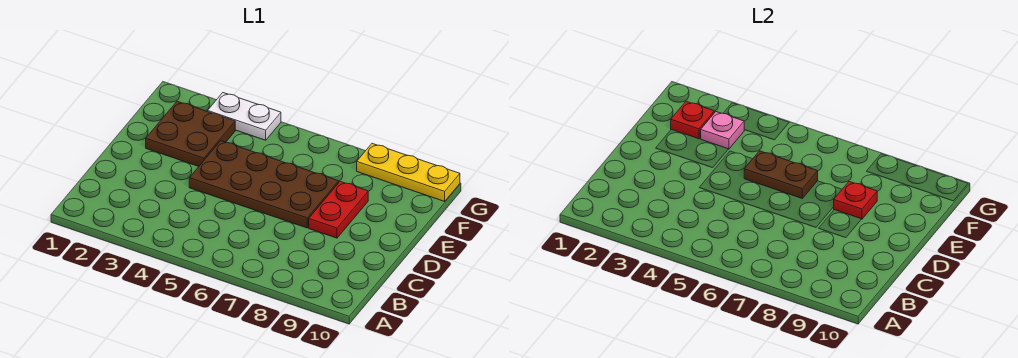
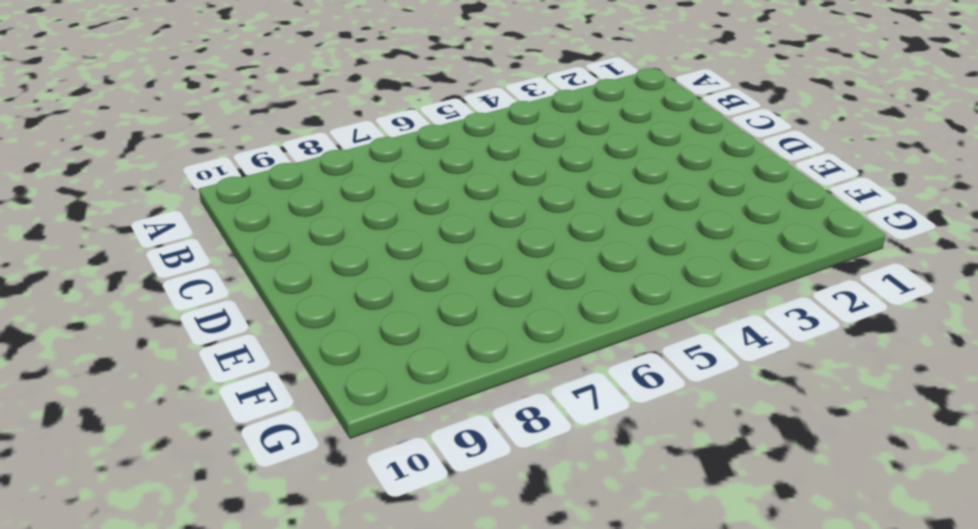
none -> brown plate D4:E7 level 1
none -> red plate D8:E8 level 1

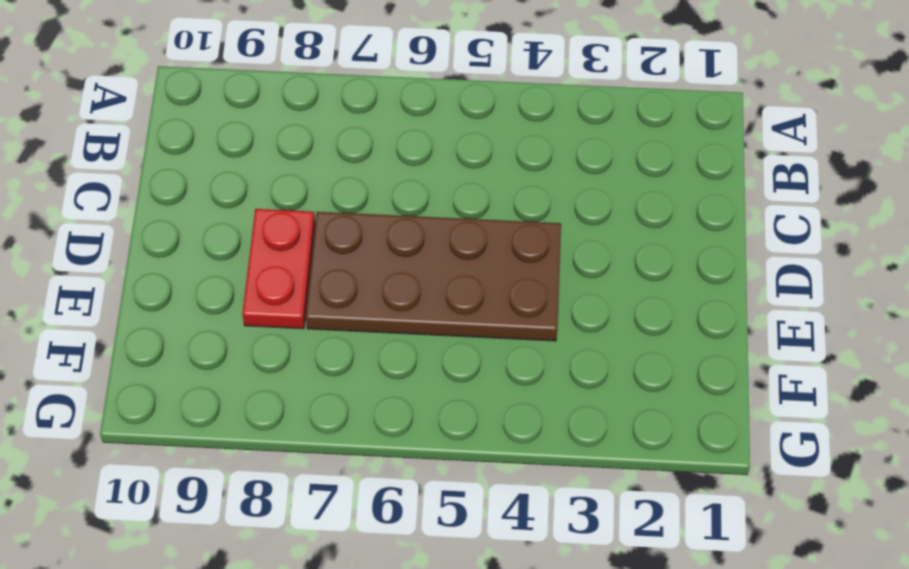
none -> brown plate E2:F3 level 1
none -> white plate G3:G4 level 1

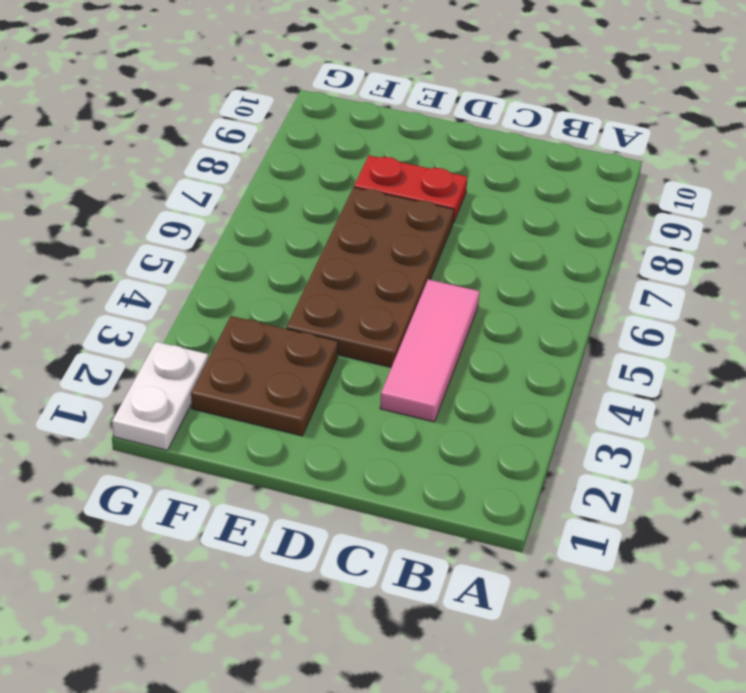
pink tile C3:C5 level 1 -> none
white plate G1:G2 level 1 -> white plate G3:G4 level 1
none -> yellow plate G8:G10 level 1
none -> brown plate E5:E6 level 2

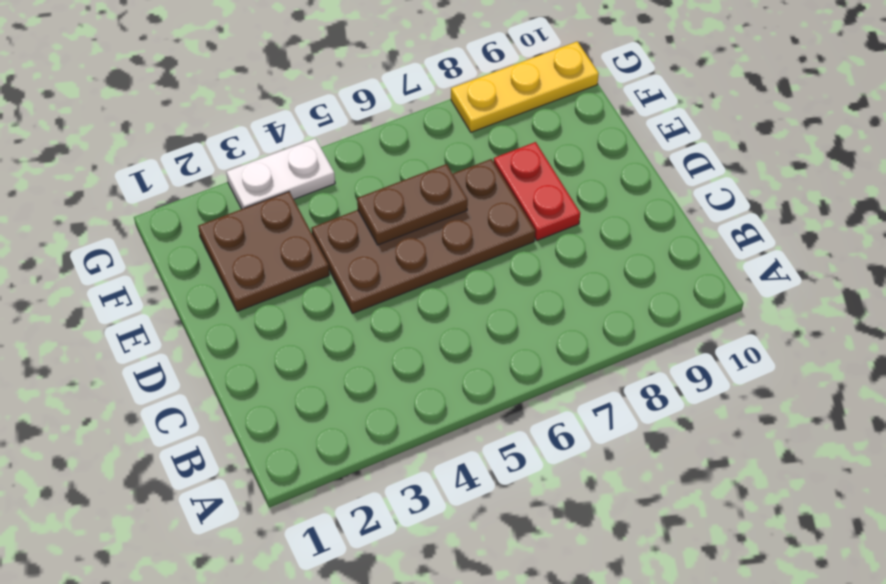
none -> red plate E8 level 2
none -> red plate F2 level 2

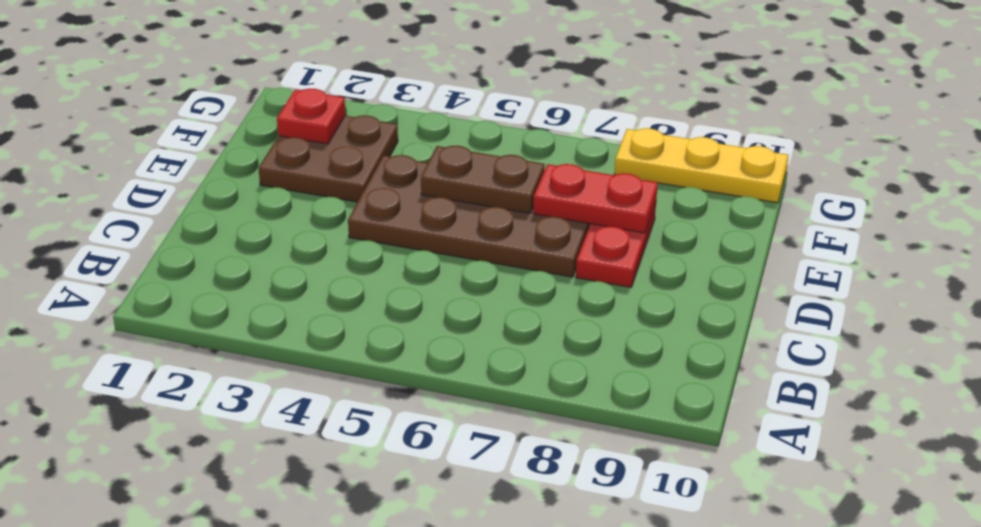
red plate E7:E8 level 2 -> red plate E8 level 2
none -> white plate G3:G4 level 1
none -> pink plate F3 level 2

